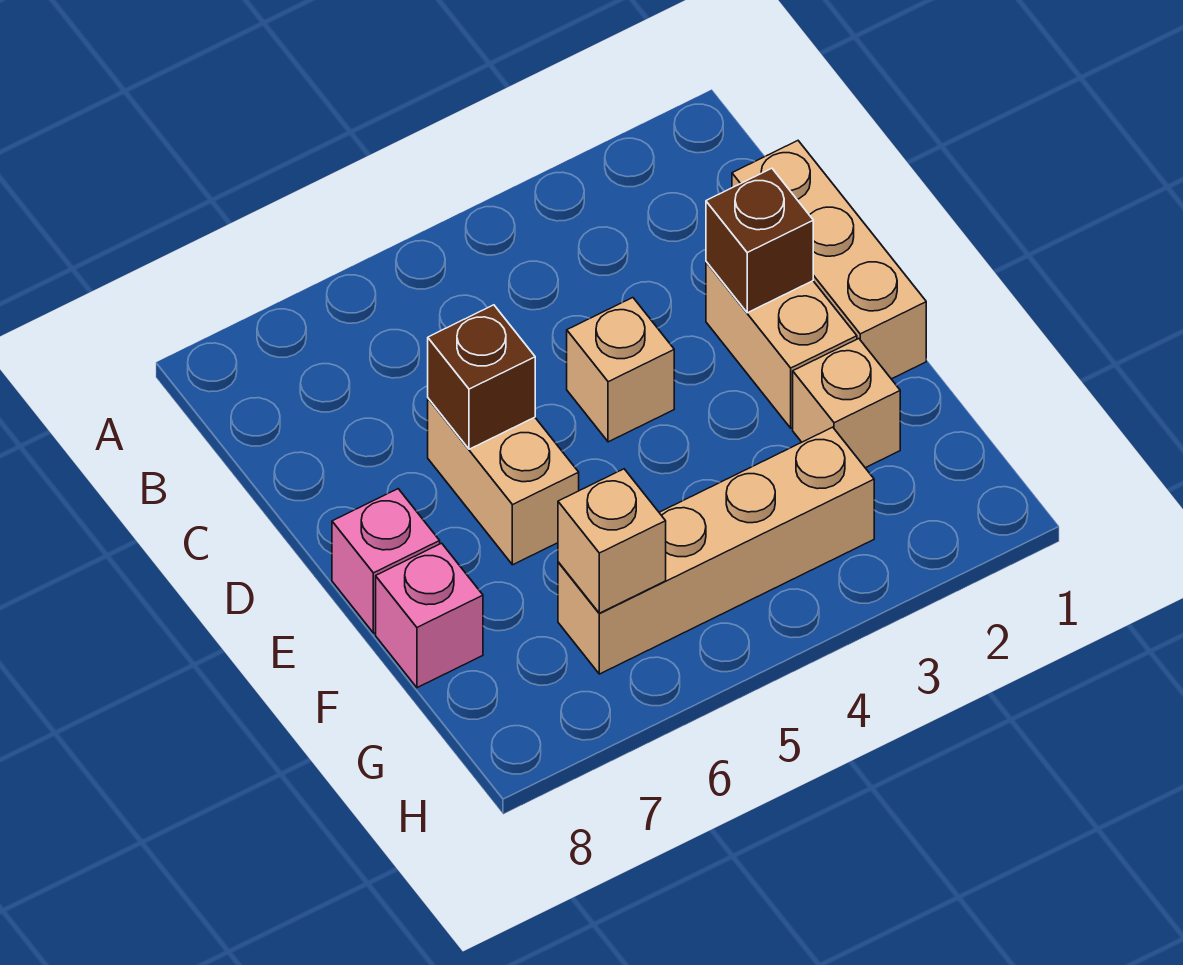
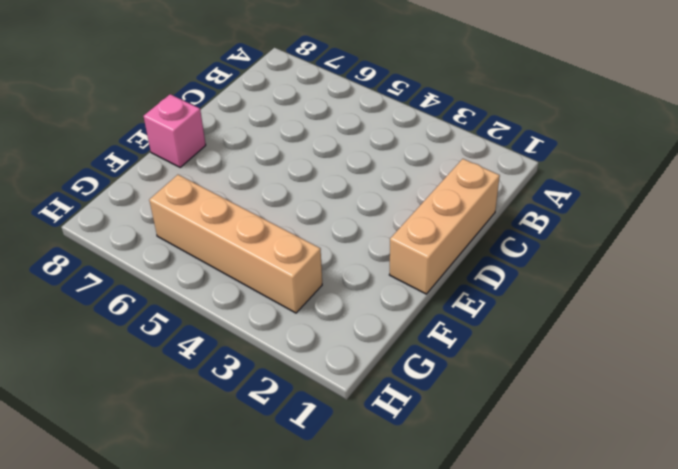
none -> tan brick D2:E2 level 1
none -> tan brick D4 level 1

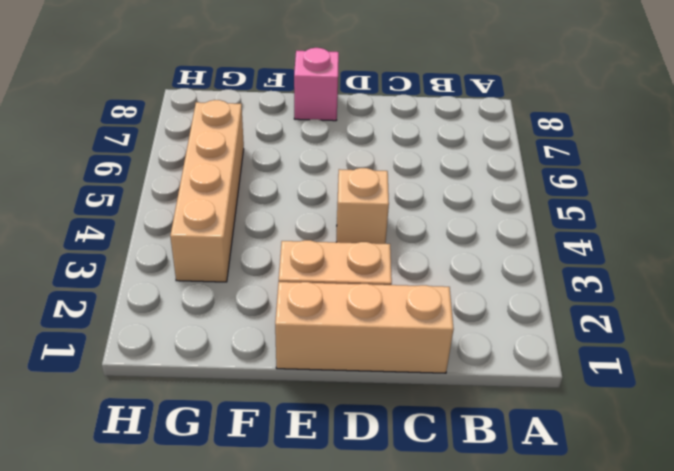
none -> tan brick D6:E6 level 1
none -> tan brick F2 level 1

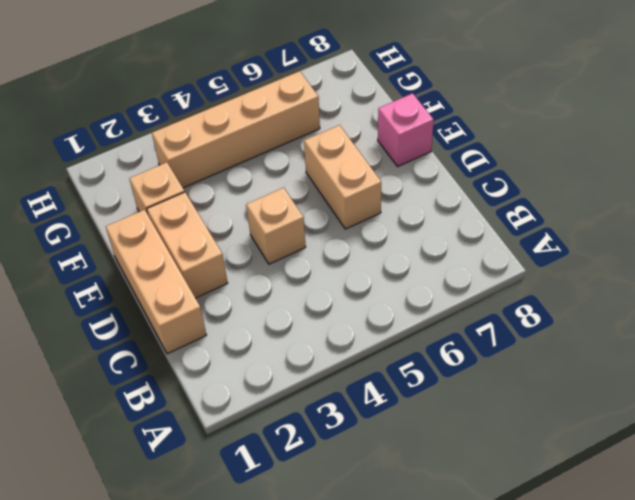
none -> pink brick F8 level 1
none -> brown brick D2 level 2

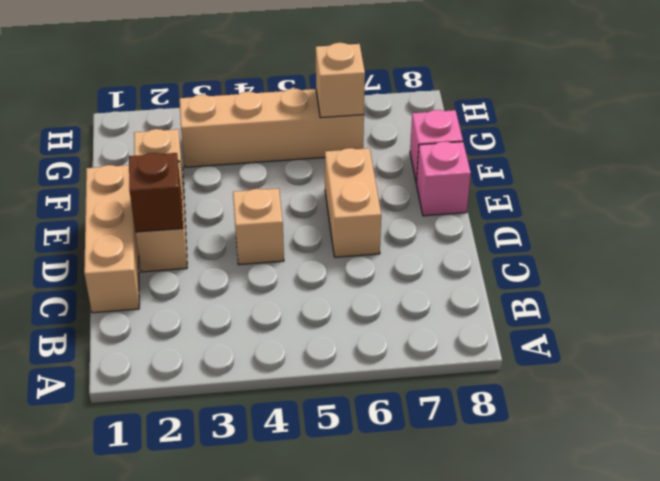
none -> brown brick D6 level 2

